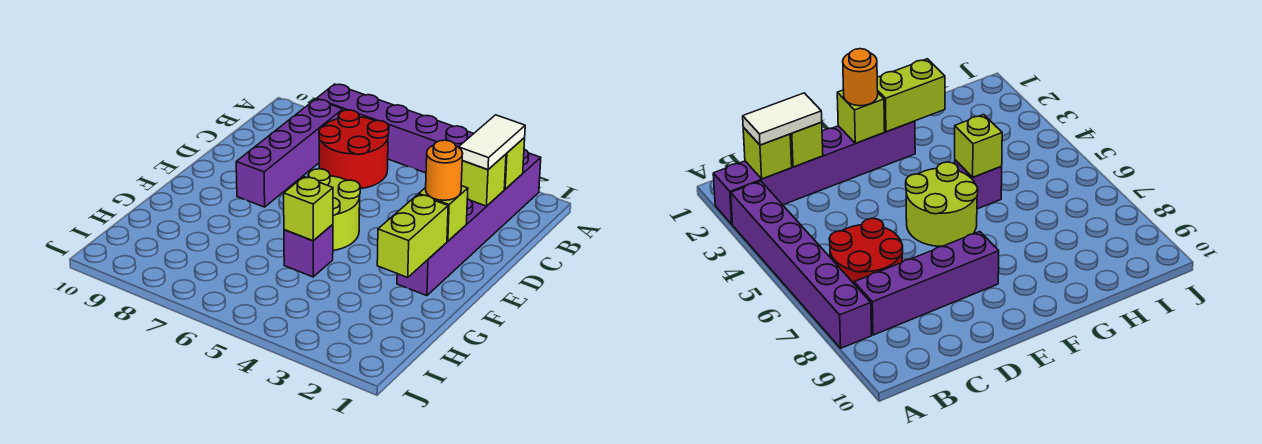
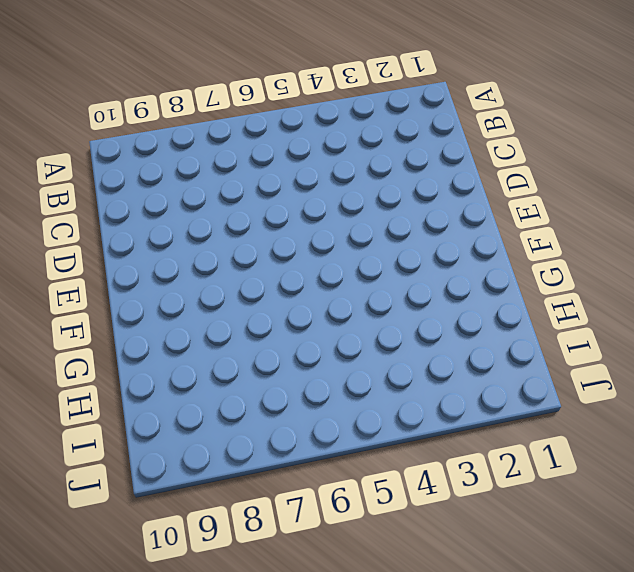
none -> purple brick A2:F2 level 1
none -> purple brick A3:A8 level 1
none -> red round brick B6:C7 level 1

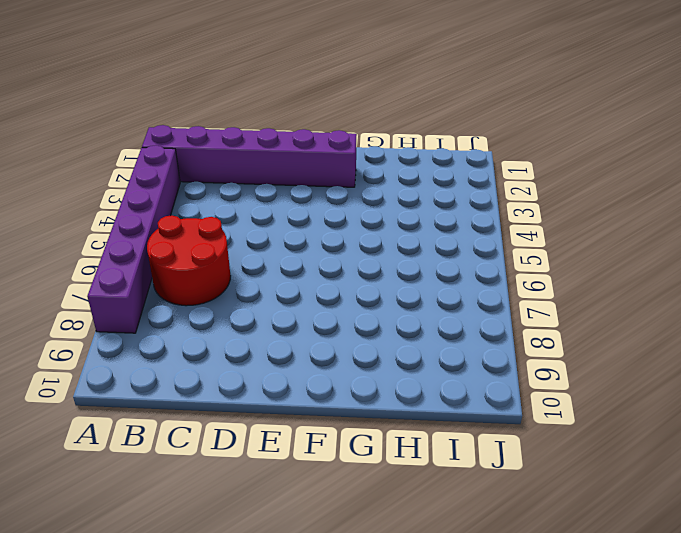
none -> purple brick B8:E8 level 1
none -> lime round brick E5:F6 level 1
none -> purple brick G5 level 1

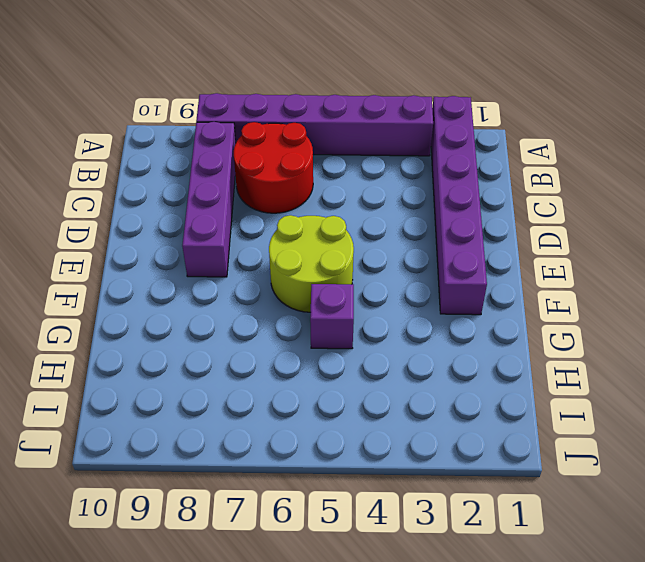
none -> lime brick B2 level 2
none -> lime brick C2 level 2
none -> lime brick E2 level 2

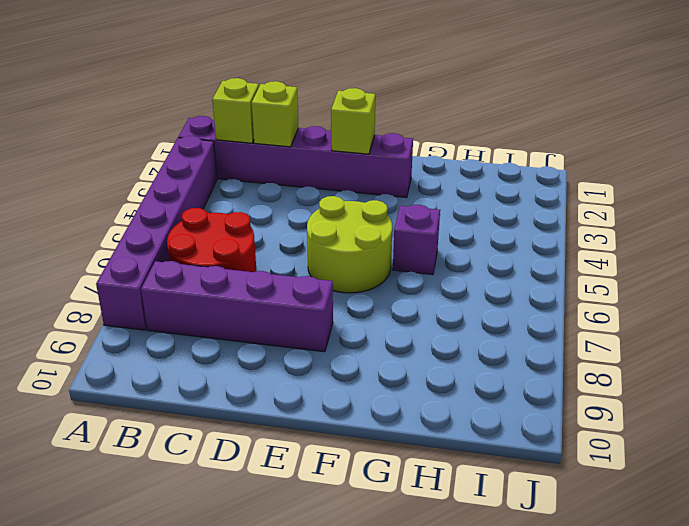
none -> lime brick F2:G2 level 2
none -> lime brick G5 level 2
none -> white tile B2:C2 level 3

